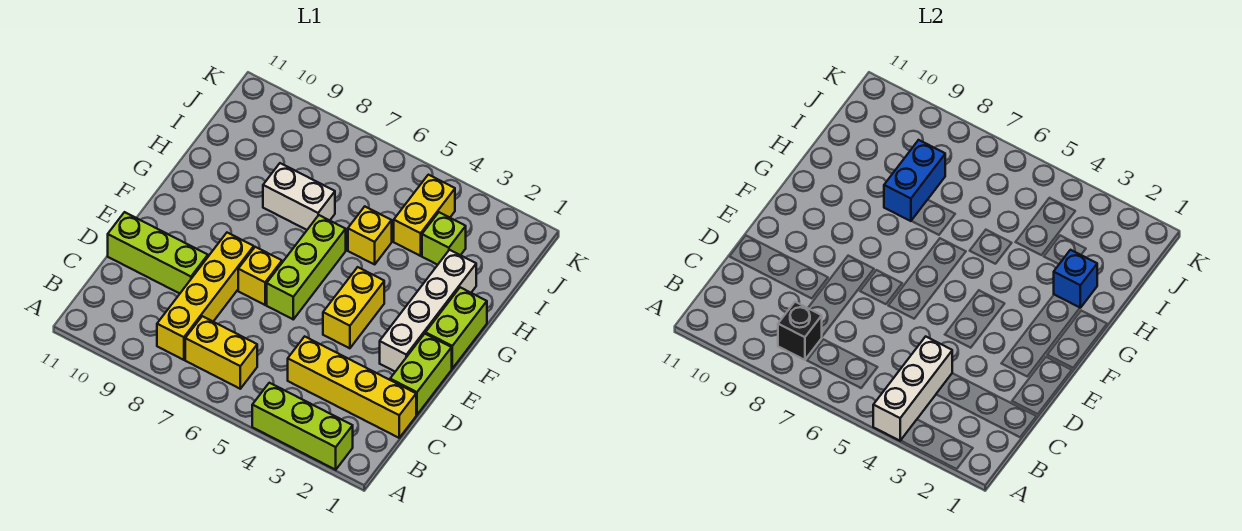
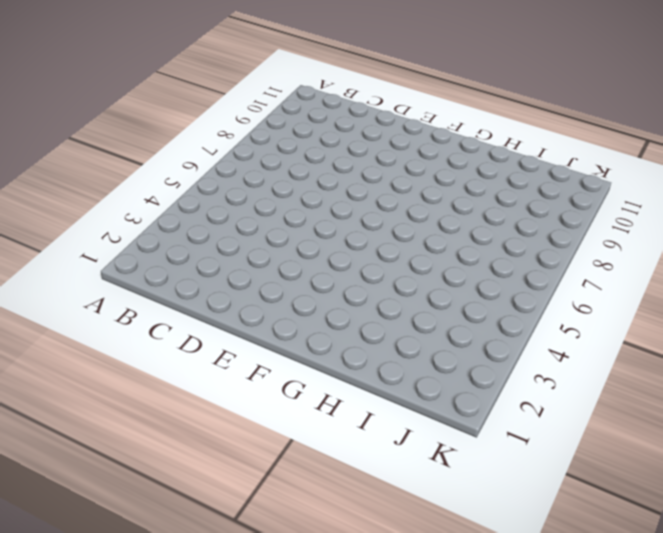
none -> lime brick A2:A4 level 1
none -> yellow brick B6:B7 level 1
none -> yellow brick B8:E8 level 1

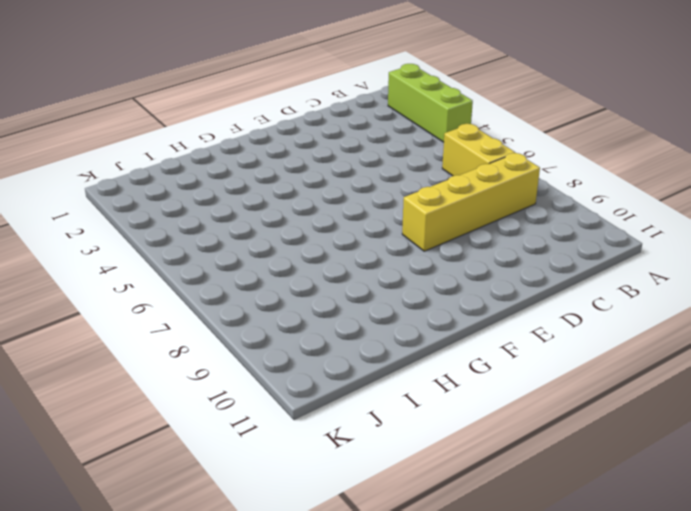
none -> yellow brick C1:C4 level 1
none -> lime brick D1:E1 level 1
none -> lime brick D9:D11 level 1

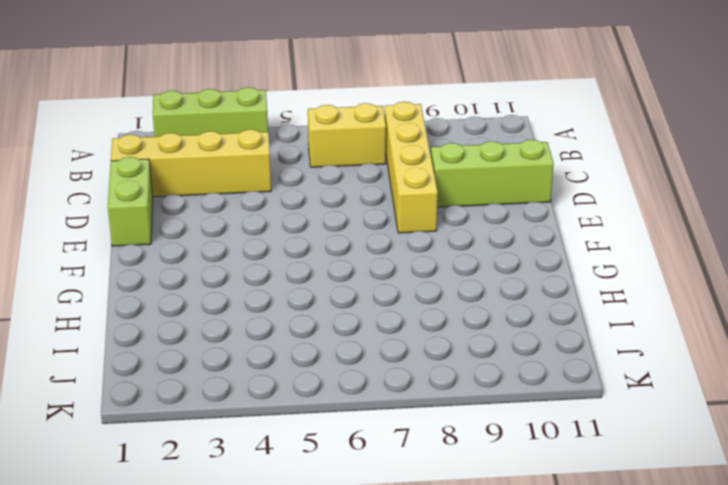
none -> white brick E2:H2 level 1
none -> yellow brick E4:F4 level 1
none -> lime brick E6:G6 level 1

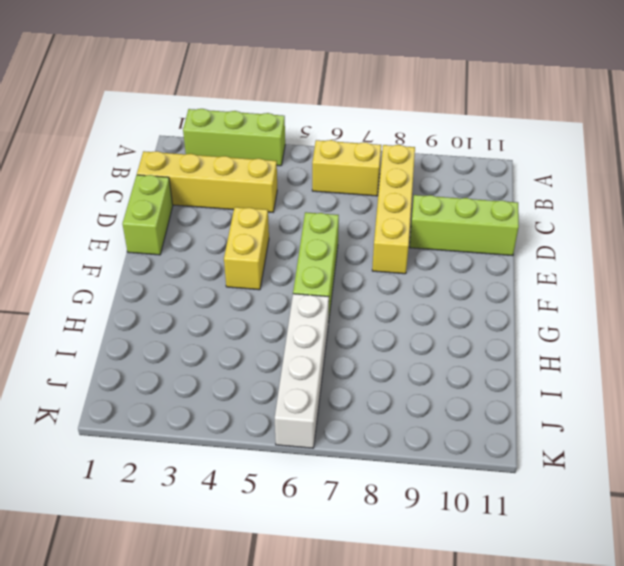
white brick H6:K6 level 1 -> white brick E2:H2 level 1
none -> yellow brick E7 level 1
none -> lime brick F1:G1 level 1
none -> yellow brick H5 level 1

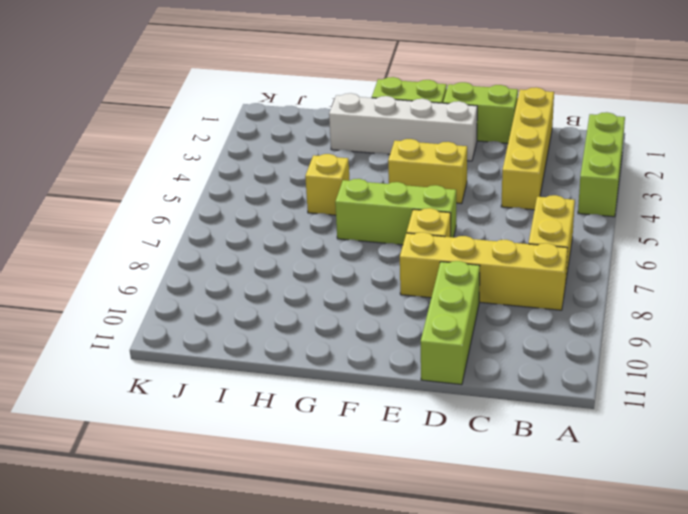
none -> white brick H7:H8 level 1
none -> lime brick I3 level 1
none -> yellow brick I4:J4 level 1

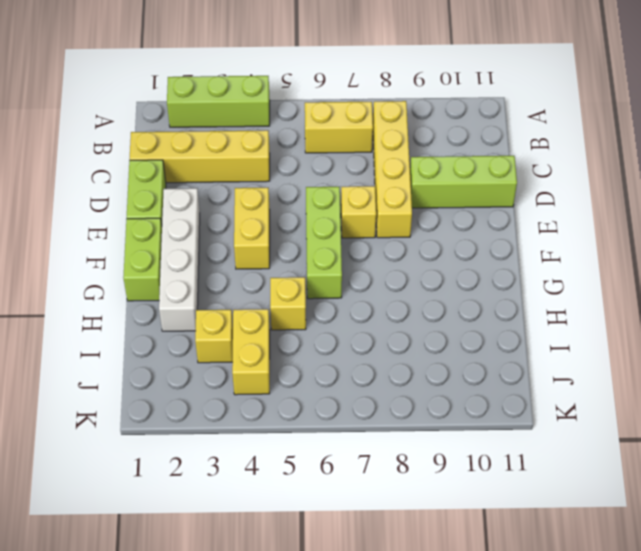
yellow brick I3 level 1 -> lime brick I3 level 1
none -> white brick H7:H8 level 1
none -> white brick A4:C4 level 2
none -> black brick B8 level 2

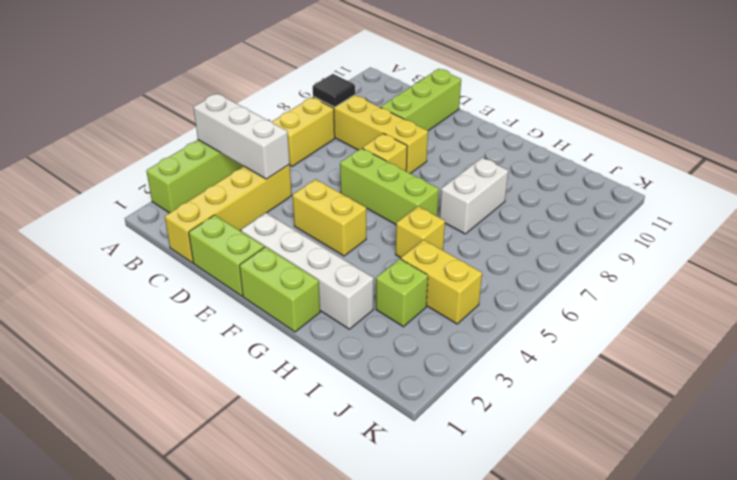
black tile B8 level 2 -> black brick B8 level 2
none -> blue brick H2 level 2
none -> blue brick H8:I8 level 2

